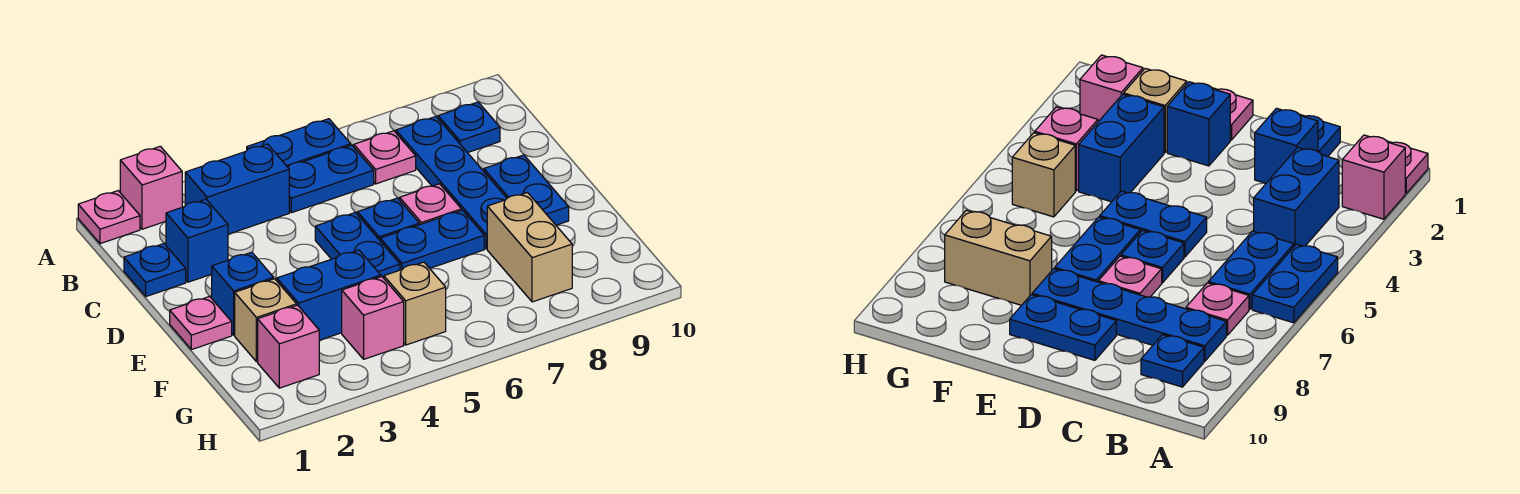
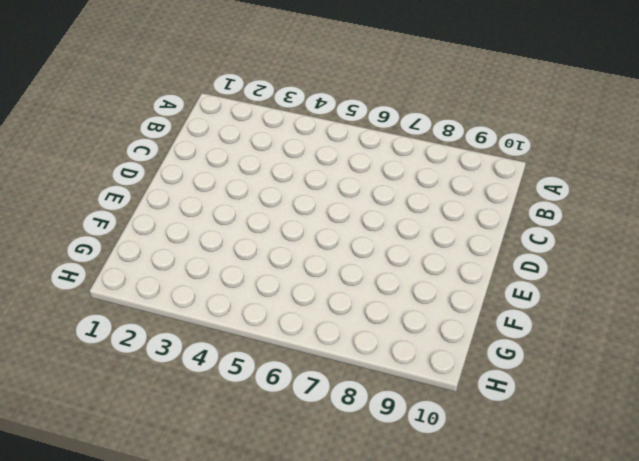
none -> pink plate A1 level 1
none -> pink brick A2 level 1
none -> blue plate A5:A6 level 1

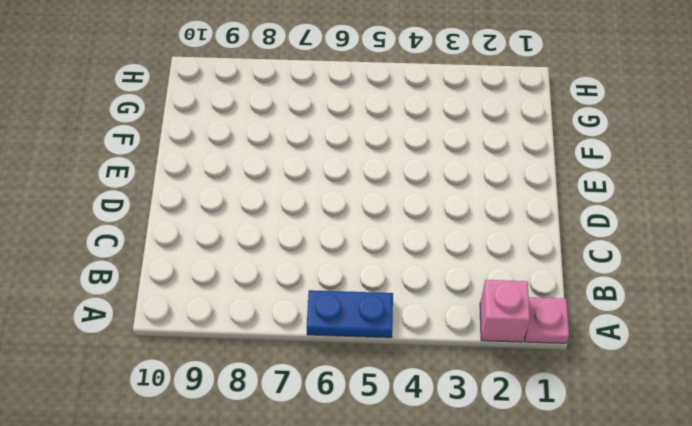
none -> blue brick B3:B4 level 1
none -> blue plate B5:B6 level 1
none -> pink plate B7 level 1

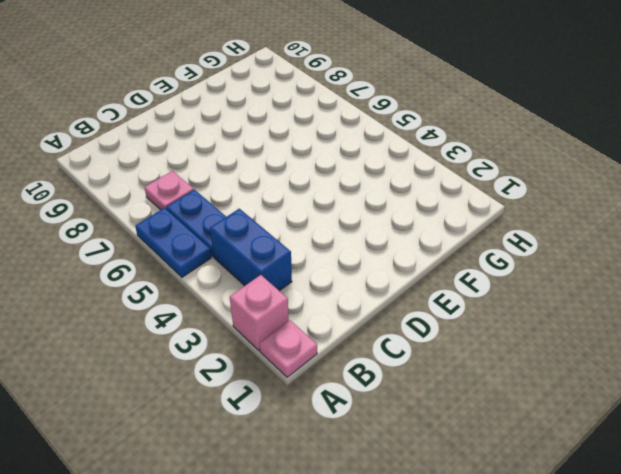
none -> blue plate B8:E8 level 1
none -> blue plate B9 level 1
none -> blue plate C1 level 1

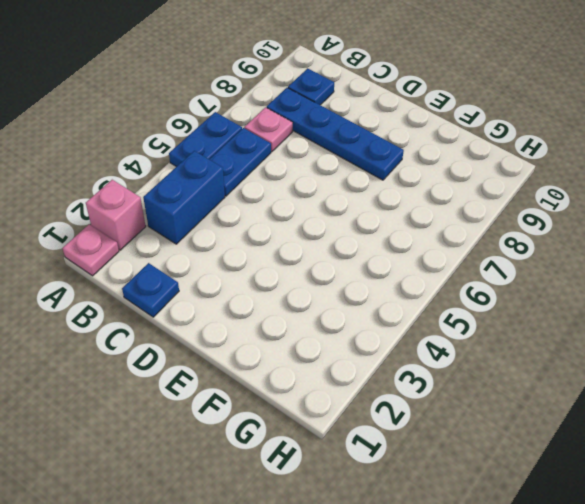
none -> blue brick C2 level 1
none -> blue plate D5:E5 level 1
none -> blue plate D6 level 1

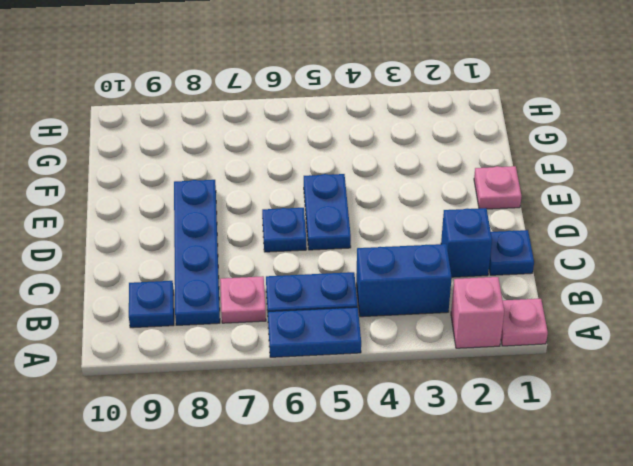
none -> pink plate D7 level 1
none -> blue plate D9:E9 level 1
none -> blue brick E2 level 1

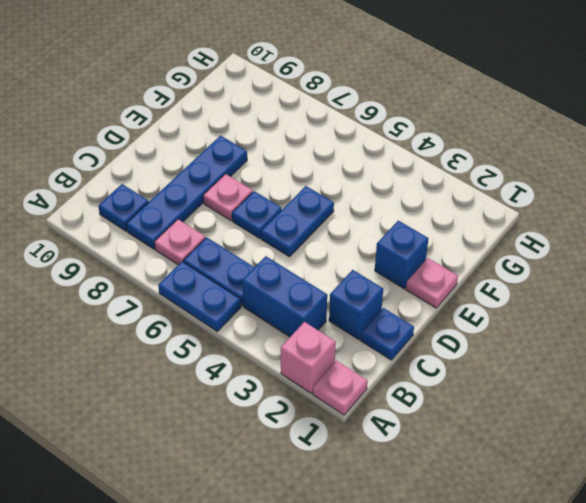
none -> blue plate D9:E9 level 1
none -> blue plate E6:E7 level 1
none -> tan brick F2 level 1

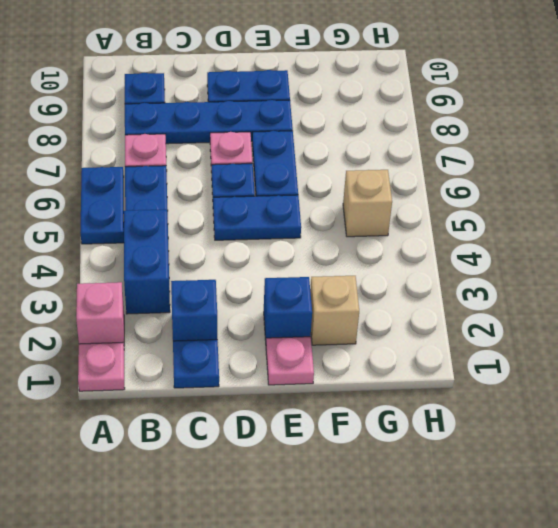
none -> blue brick F3:F4 level 1
none -> tan brick F8:G8 level 1
none -> pink brick G2 level 1

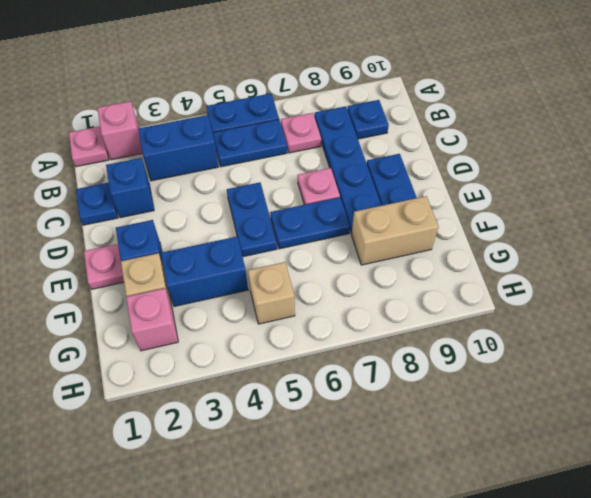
tan brick F8:F9 level 1 -> tan brick F8:G8 level 1
none -> blue plate D6 level 1
none -> pink brick G4 level 1

